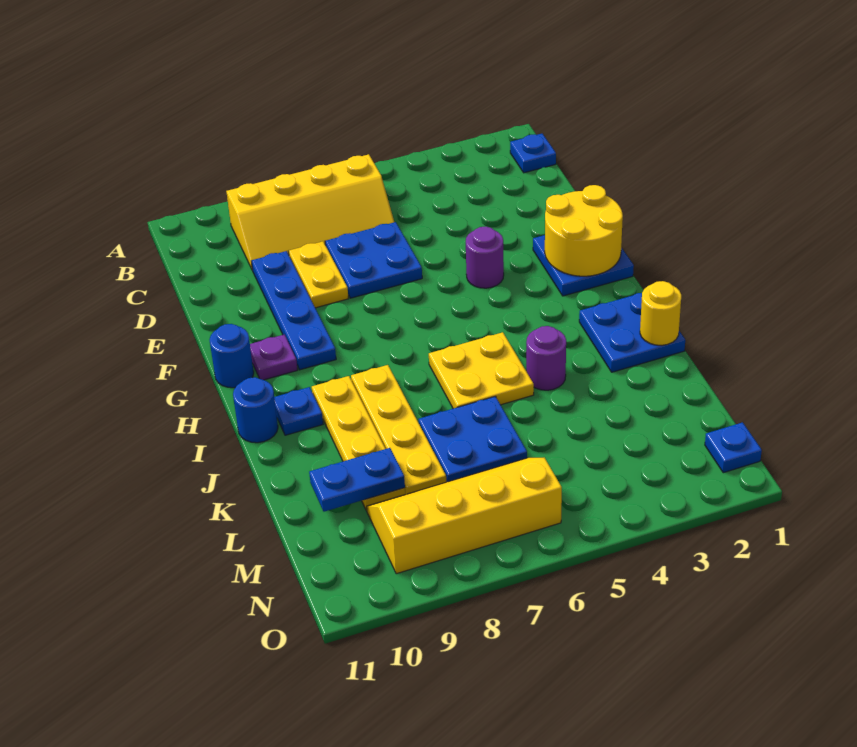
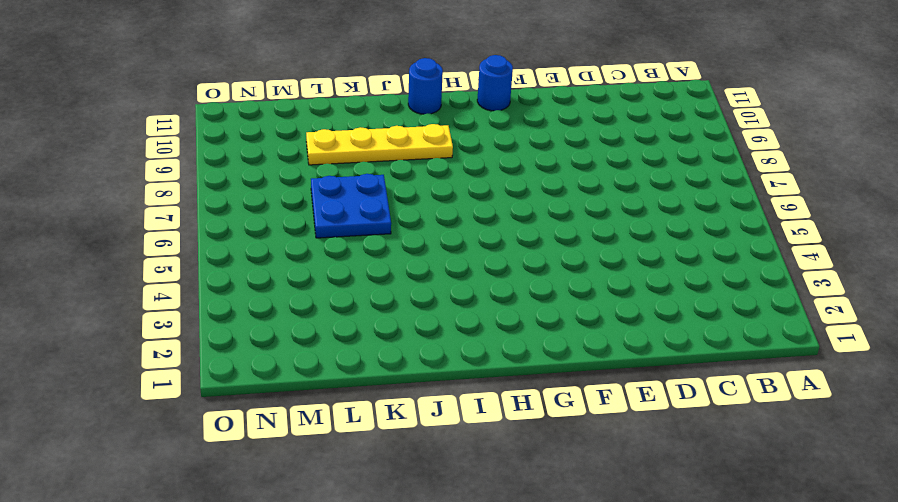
none -> blue plate B1 level 1
none -> yellow slope B6:C9 level 1 top B
none -> blue plate D6:E7 level 1

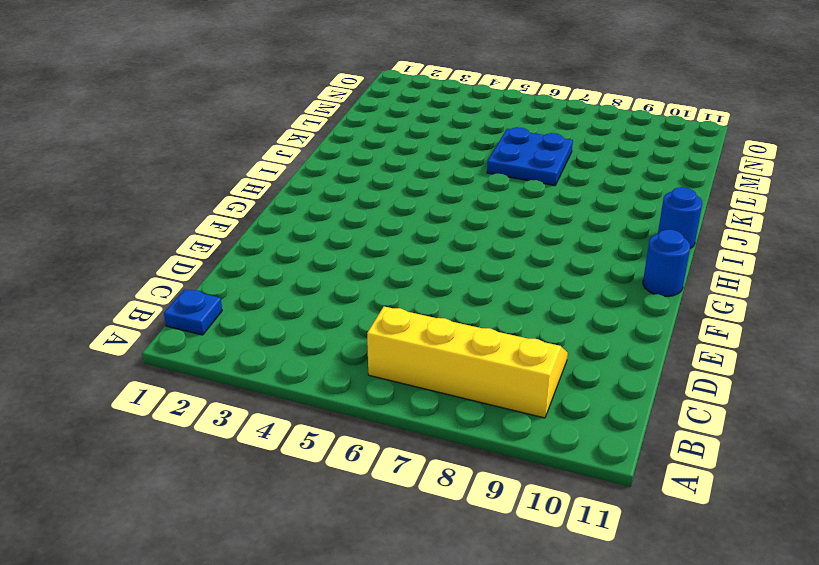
none -> blue plate D6:E7 level 1
none -> yellow plate D8:E8 level 1
none -> blue plate D9:G9 level 1

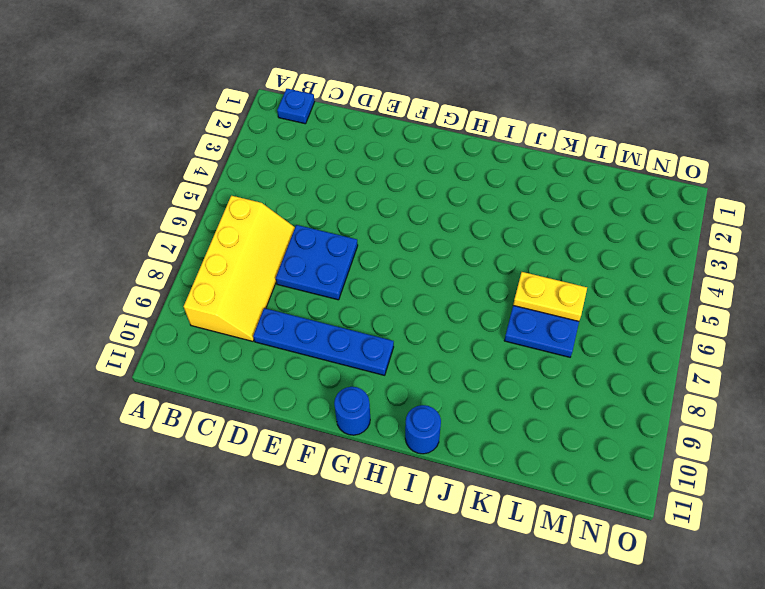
yellow plate K6:L6 level 2 -> yellow plate D8:E8 level 1
none -> blue plate F1:G2 level 1
none -> purple round brick F4 level 1
none -> purple plate G10 level 1

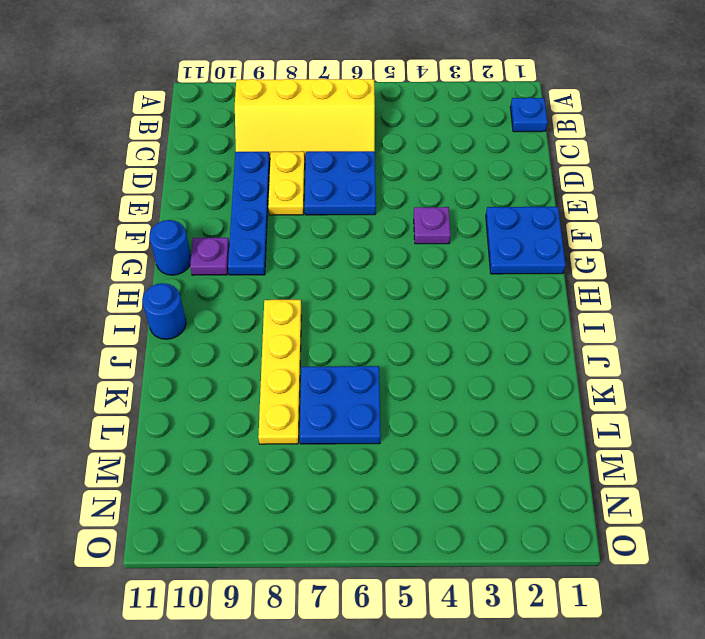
purple plate F4 level 1 -> purple round brick F4 level 1
none -> blue plate I1:J2 level 1
none -> yellow plate I5:J6 level 1
none -> yellow plate I9:L9 level 1

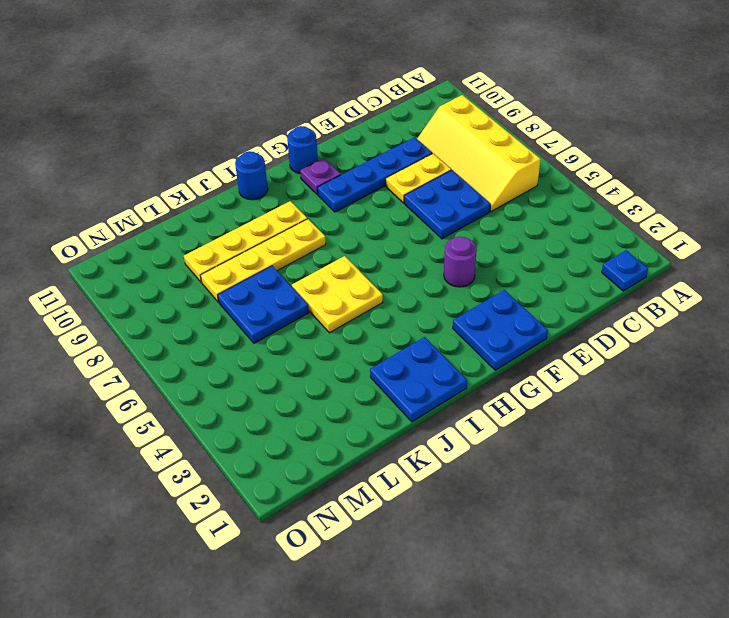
none -> blue plate I10 level 1
none -> purple round brick J4 level 1
none -> yellow slope M6:N9 level 1 top N

